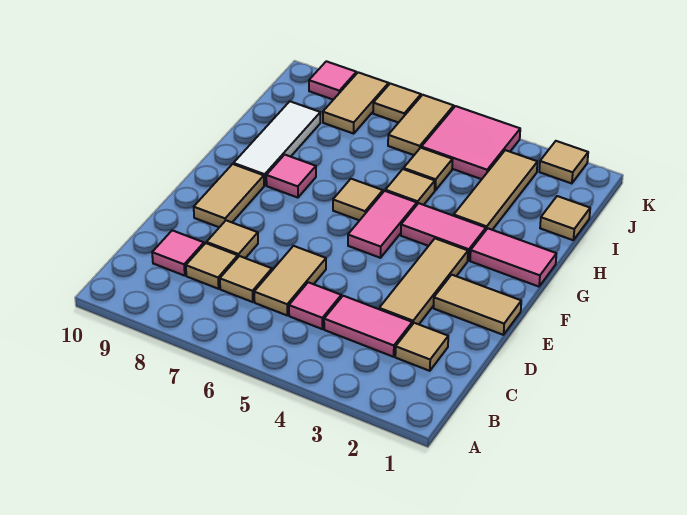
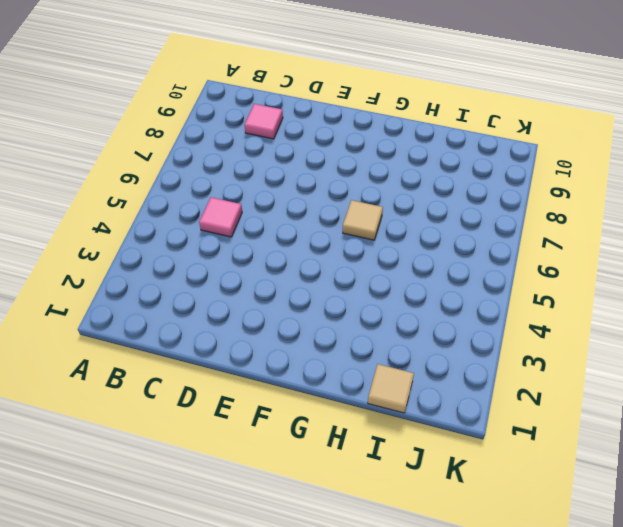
none -> tan tile C2 level 1
none -> pink tile C3:C4 level 1
none -> tan tile C6:D6 level 1

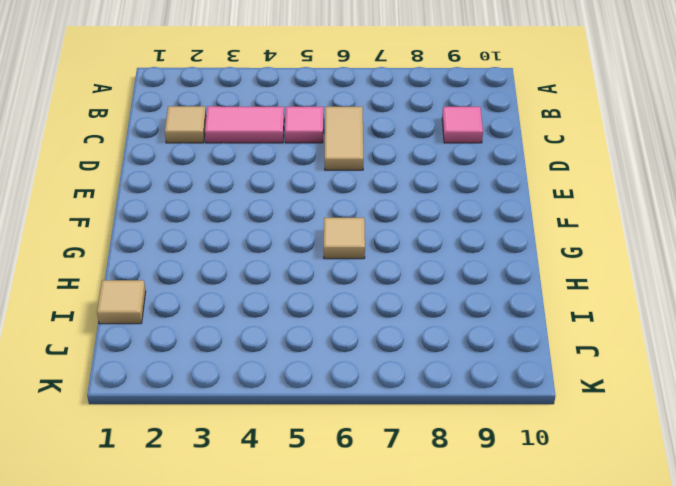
none -> tan tile C7 level 1
none -> tan tile C8 level 1
none -> tan tile D3:F3 level 1

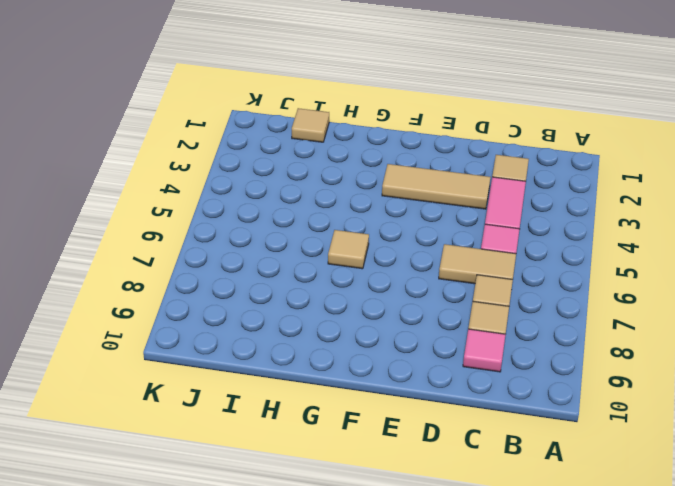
none -> tan tile D8 level 1
none -> tan tile E1:E2 level 1
none -> tan tile E9:F9 level 1

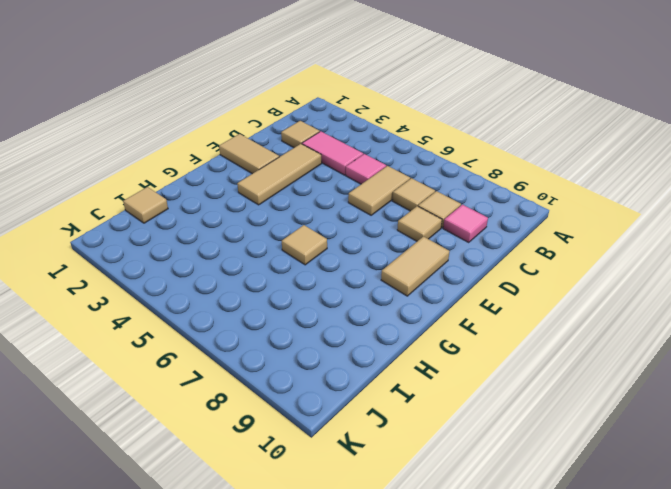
none -> pink tile F5:G5 level 1
none -> pink tile G1:G2 level 1
none -> pink tile G3:G4 level 1

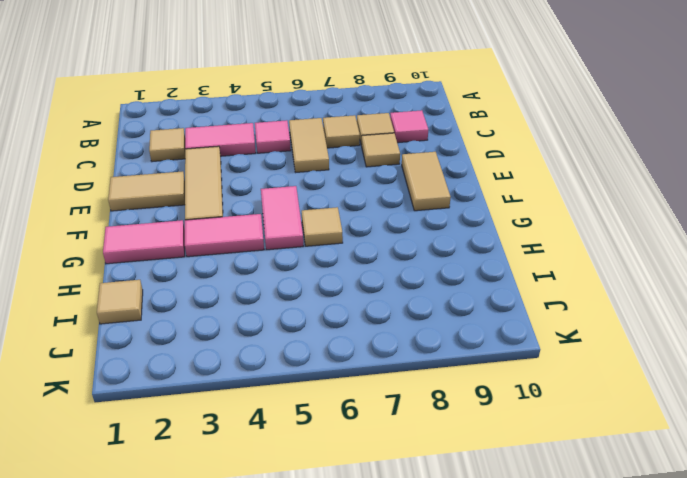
none -> pink tile G8 level 1
none -> white tile G9:I9 level 1
none -> tan tile H3:J3 level 1

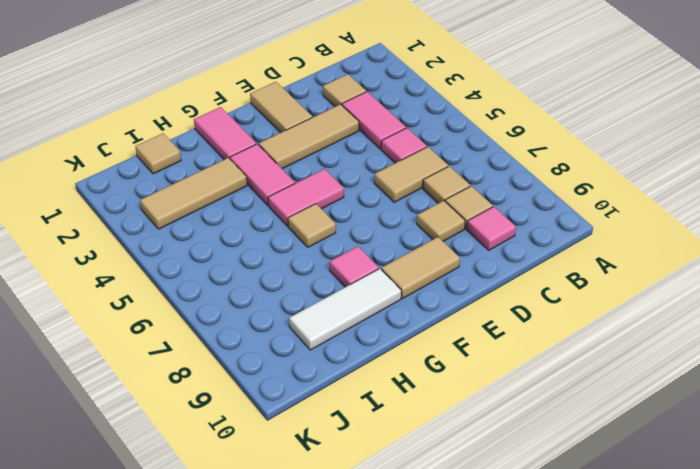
none -> tan tile H5 level 1
none -> tan tile I5 level 1
none -> pink tile J4:K5 level 1

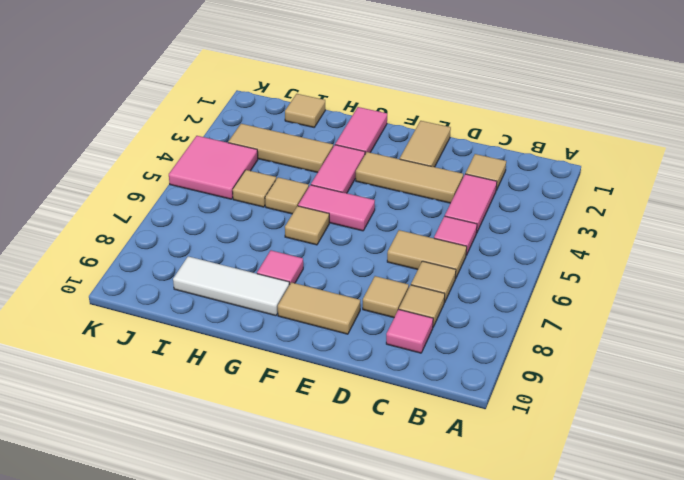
none -> tan tile J6:K6 level 1
none -> tan tile J8:K8 level 1
none -> tan tile K2 level 1

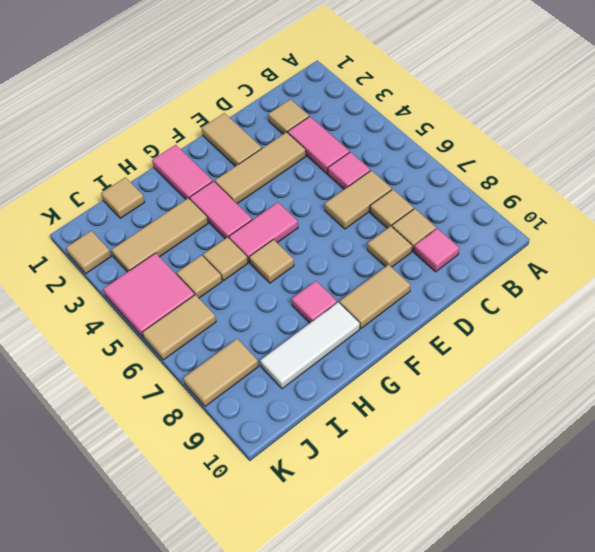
none -> tan tile K7 level 1
none -> pink tile K9 level 1

